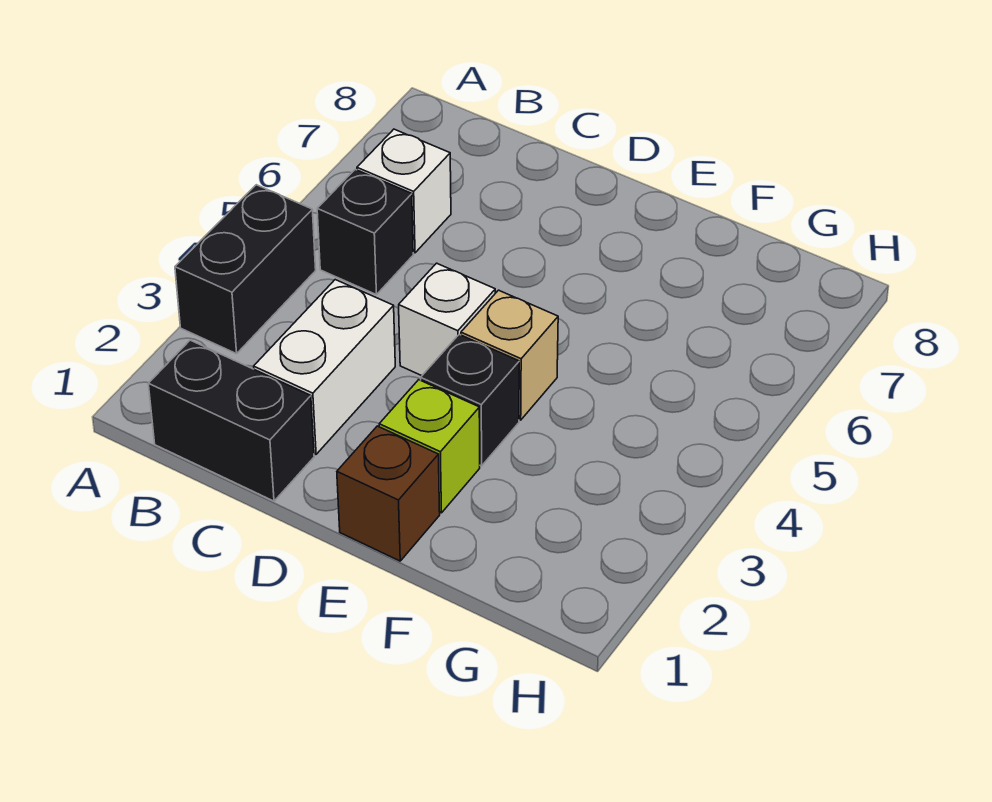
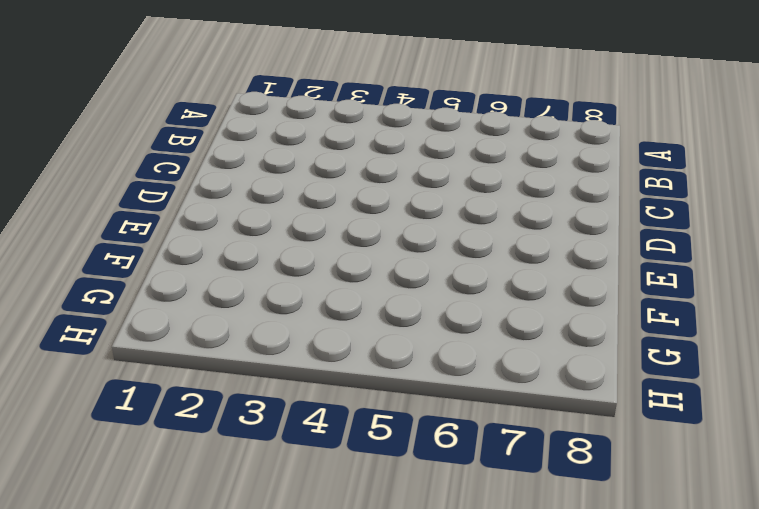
none -> black brick A3:A4 level 1
none -> black brick B1:C1 level 1

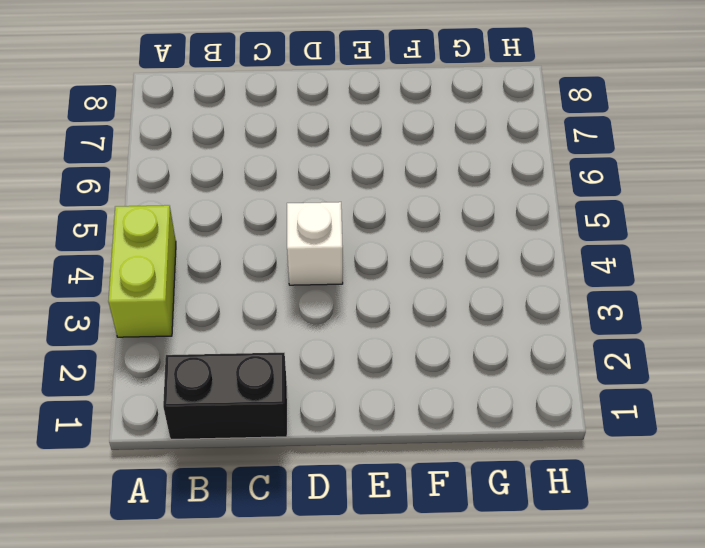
lime brick A3:A4 level 1 -> black brick A3:A4 level 1
none -> black brick B5 level 1
none -> white brick B6 level 1

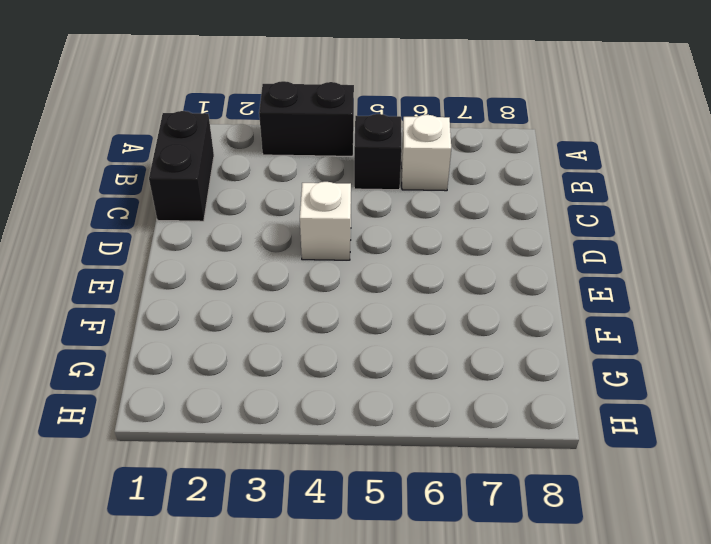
none -> white brick C2:C3 level 1
none -> brown brick E1 level 1

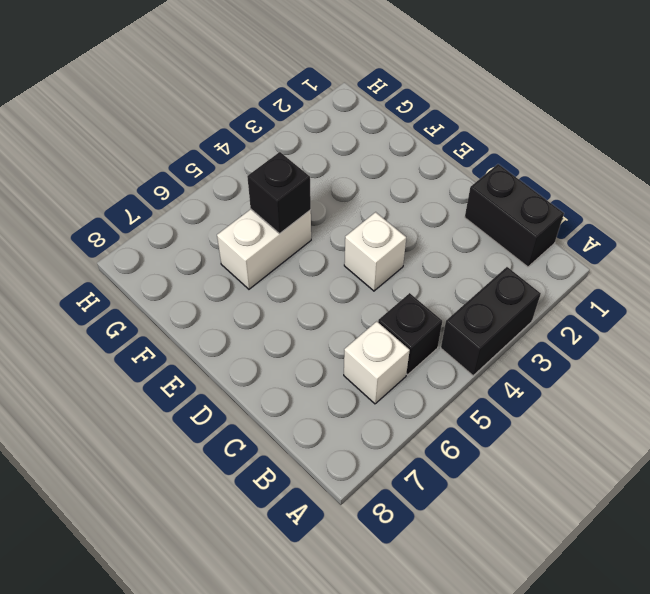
white brick F5:F6 level 1 -> white brick C2:C3 level 1
black brick F5 level 2 -> black brick E3 level 1
none -> brown brick E1 level 1
none -> lime brick E2 level 1

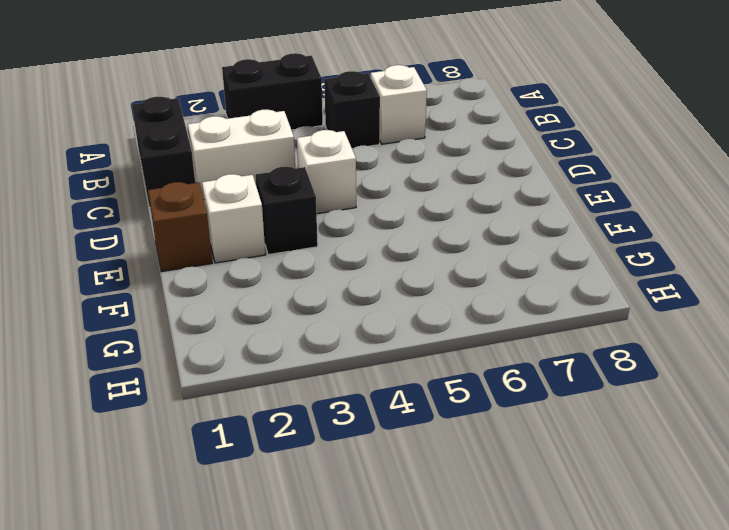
white brick E2 level 1 -> lime brick E2 level 1
none -> tan brick E4 level 1

